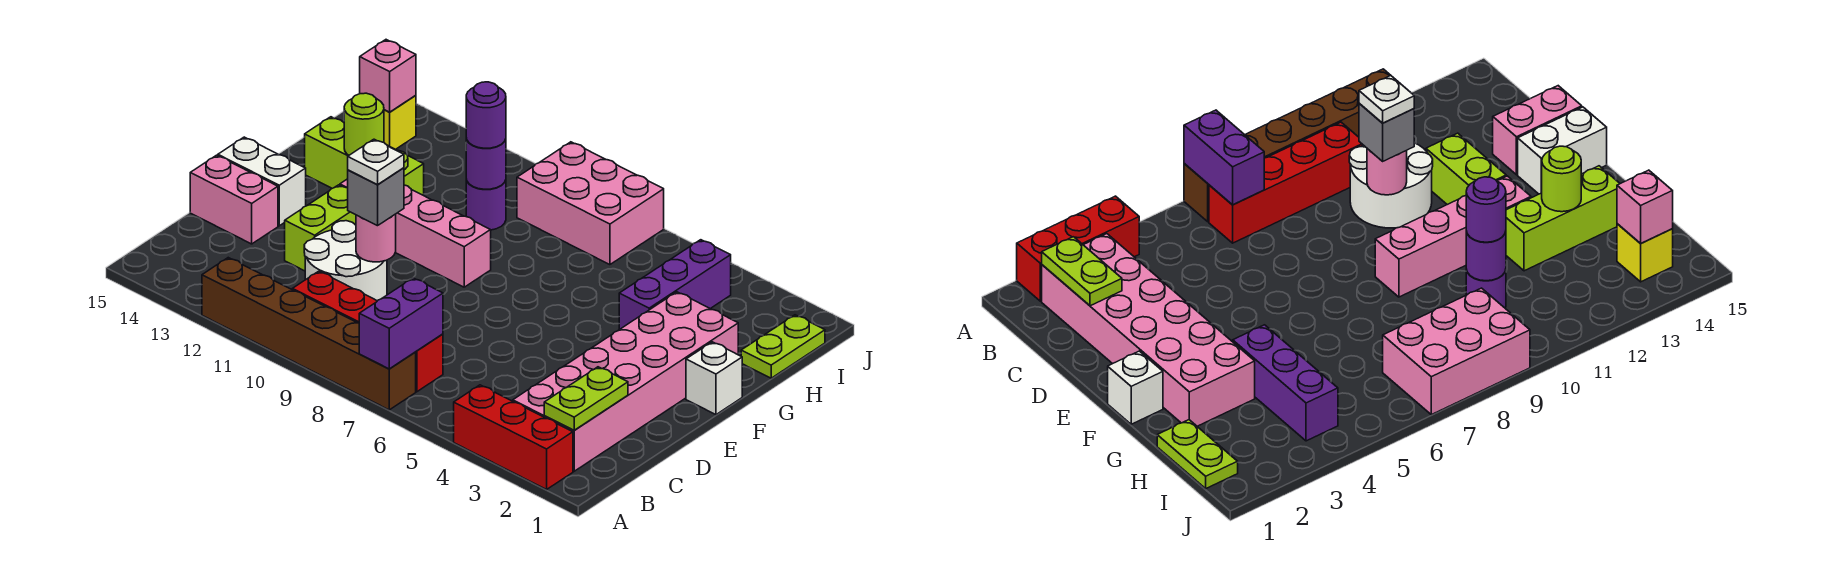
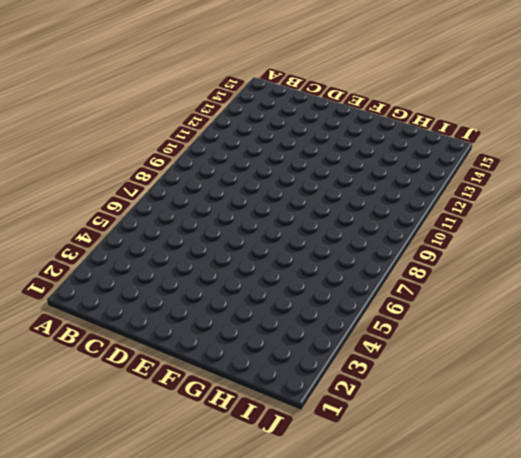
none -> red brick A2:A4 level 1
none -> brown brick A7:A12 level 1
none -> pink brick B2:G3 level 1

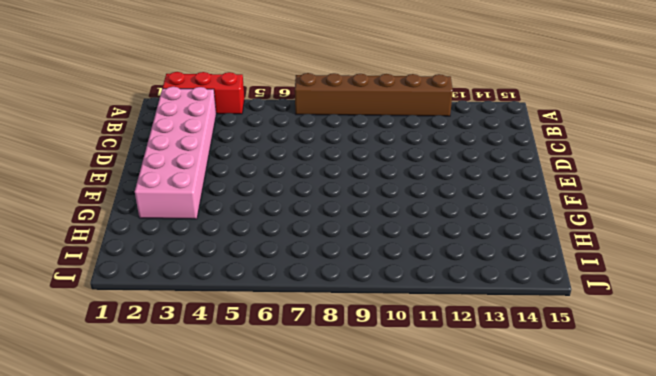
none -> red brick B7:B10 level 1
none -> white round brick C10:D11 level 1
none -> lime brick D12:E12 level 1

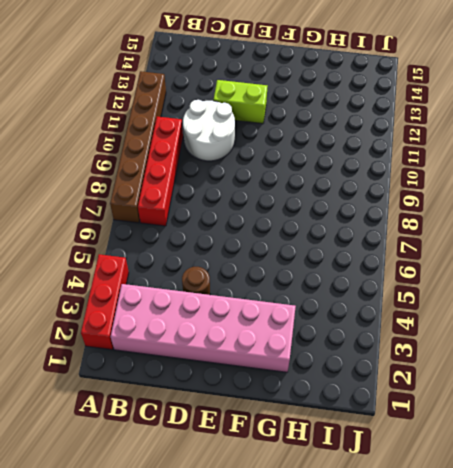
brown round brick D4 level 1 -> none
none -> pink brick D14:D15 level 1
none -> white brick E14:E15 level 1
none -> white brick F1 level 1

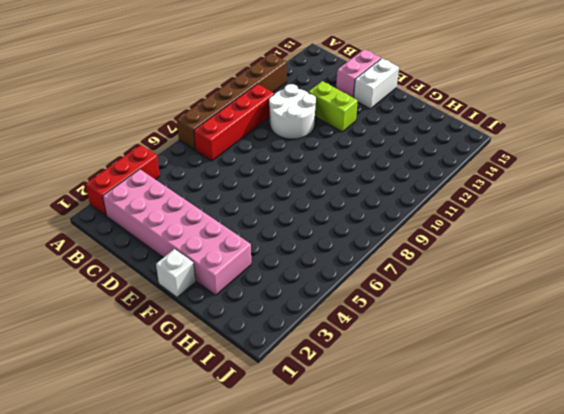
none -> pink brick F9:F12 level 1
none -> purple brick G4:I4 level 1
none -> lime brick G12:G14 level 1

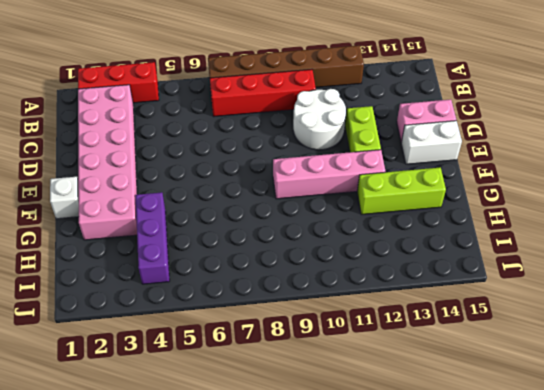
none -> lime plate H1:I1 level 1
none -> purple round brick H10 level 1
none -> pink brick I7:J9 level 1

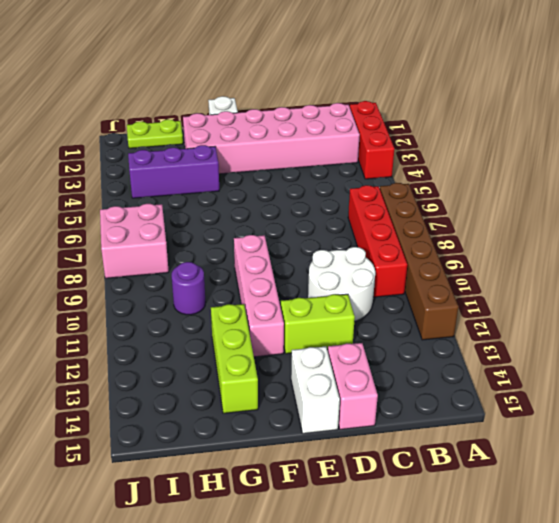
pink brick I7:J8 level 1 -> pink brick I7:J9 level 1
none -> yellow brick I14 level 1
none -> purple brick A7:B7 level 2
none -> lime plate B2:C2 level 2

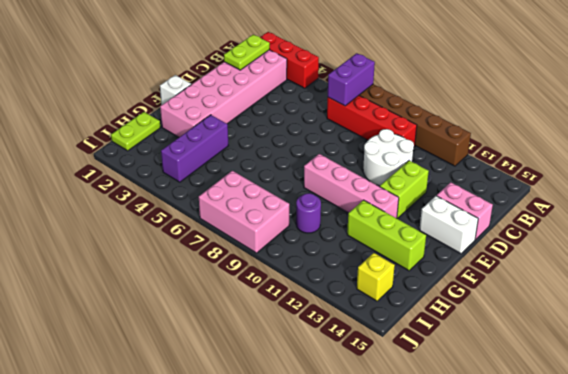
none -> pink round brick D10 level 2
none -> lime round brick G13 level 2
none -> purple round brick H10 level 2

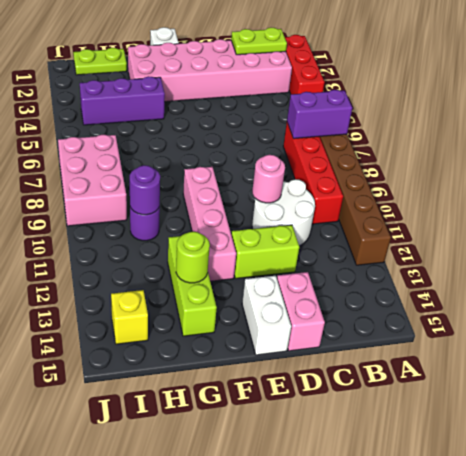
none -> pink brick I14 level 2
none -> grey brick D10 level 3
none -> purple round brick H10 level 3

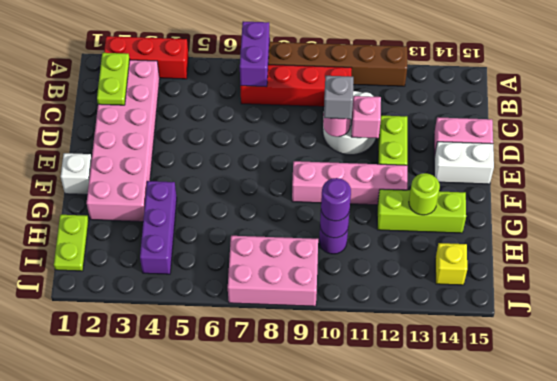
pink brick D11 level 2 -> pink brick I14 level 2
none -> white plate D10 level 4

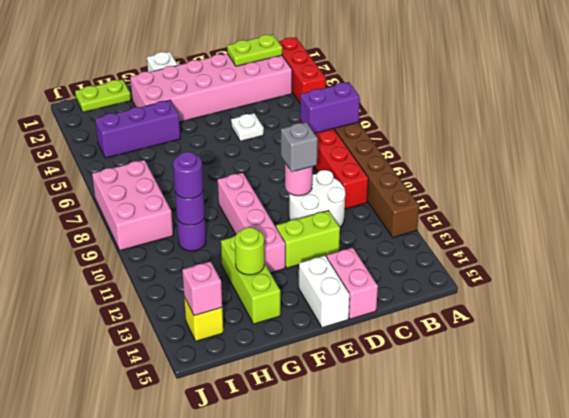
white plate D5 level 1 -> white plate D10 level 4

